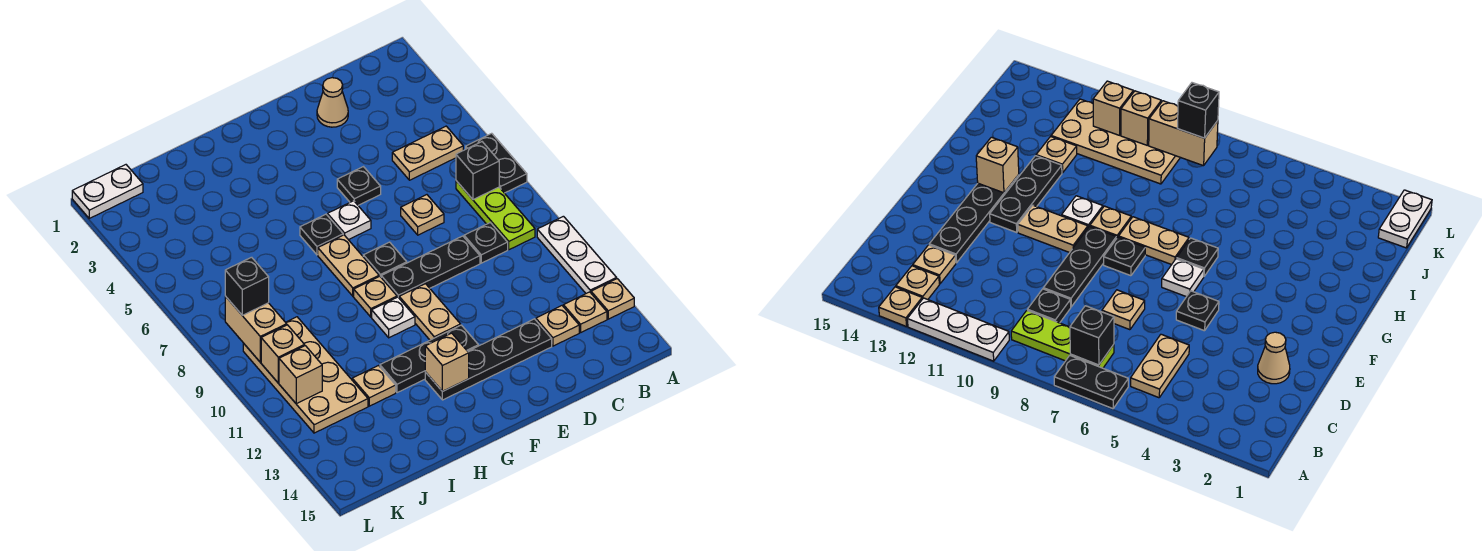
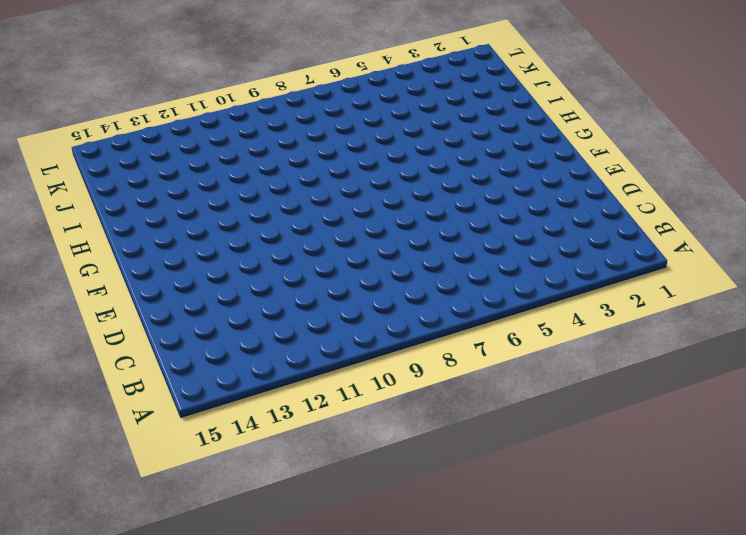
none -> black plate A6:A7 level 1
none -> white plate A10:A12 level 1
none -> tan plate A13 level 1
none -> tan plate B5:C5 level 1

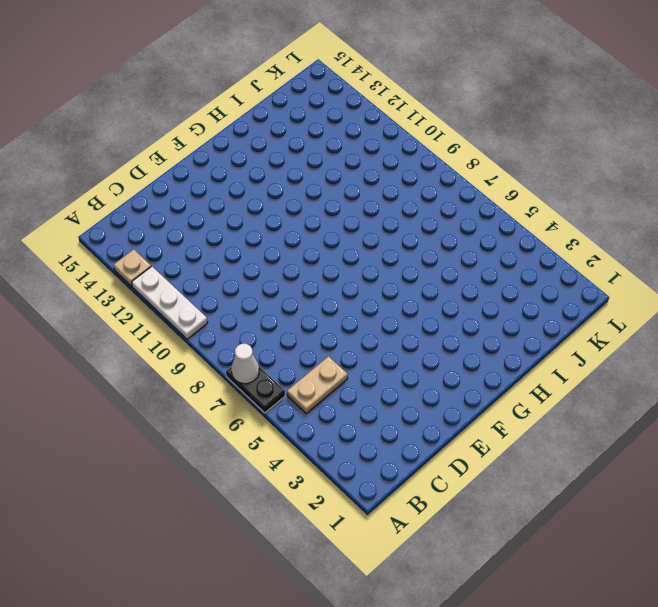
white cone A7 level 2 -> none
none -> lime plate B7:B9 level 1
none -> tan plate B13 level 1
none -> black plate C9 level 1
none -> tan plate C13 level 1

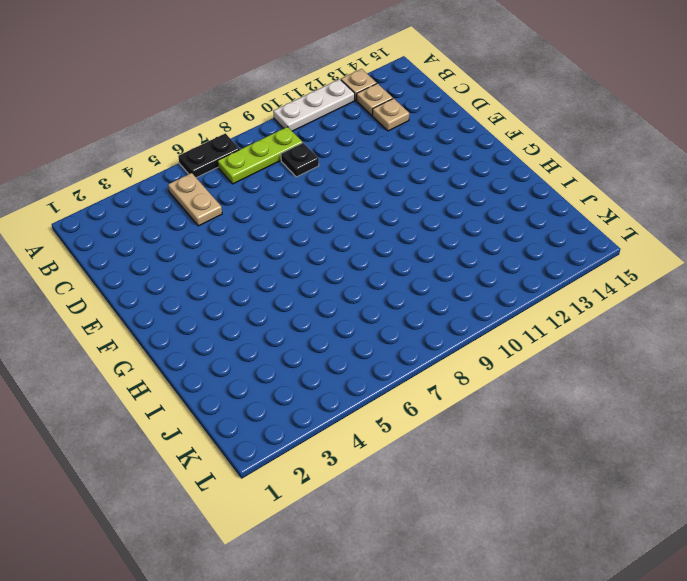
none -> tan cone D2 level 1
none -> tan plate D7 level 1
none -> black plate D9:F9 level 1
none -> black plate D13:G13 level 1

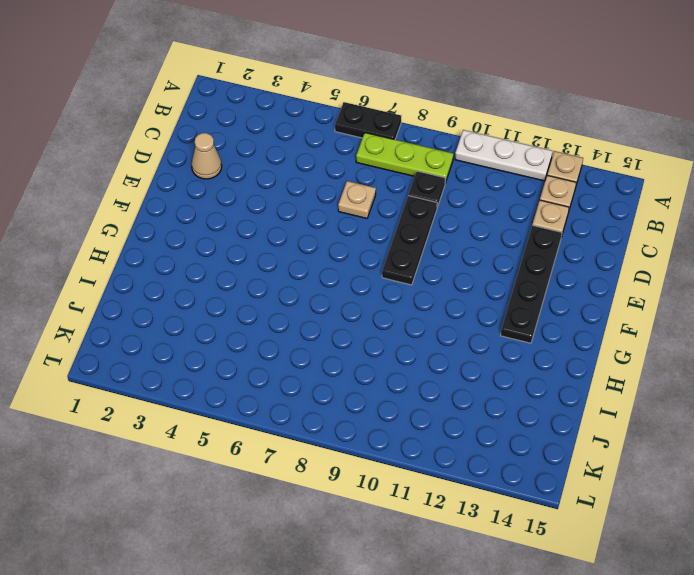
none -> tan plate B5:C5 level 1
none -> black plate E5 level 1
none -> white plate F6 level 1
none -> black plate F8 level 1

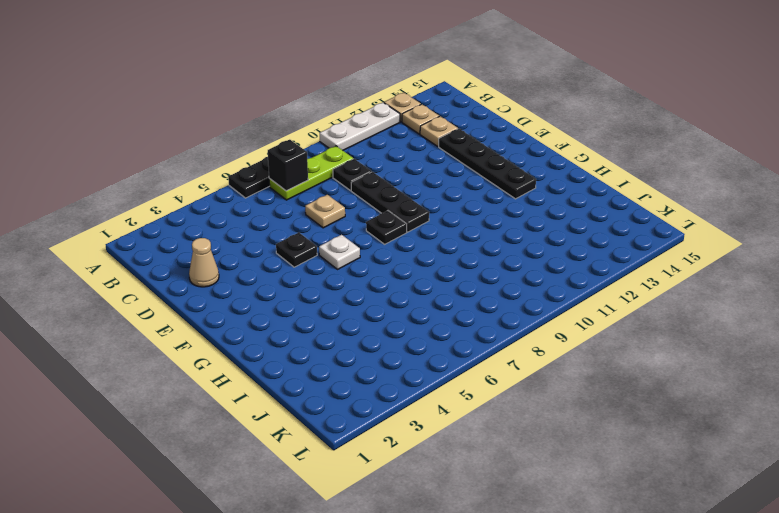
none -> tan plate B5:C5 level 1
none -> tan plate F10:F11 level 1
none -> black plate F12:H12 level 1
none -> black plate G6 level 1

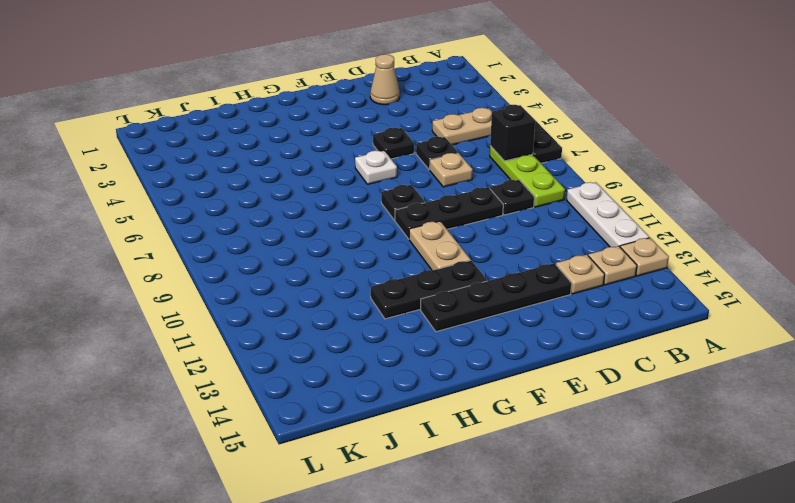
black plate D6 level 1 -> black plate G6 level 1
none -> tan plate G7:G8 level 1
none -> tan plate G9 level 1
none -> white plate G10 level 1
none -> tan plate I12 level 1

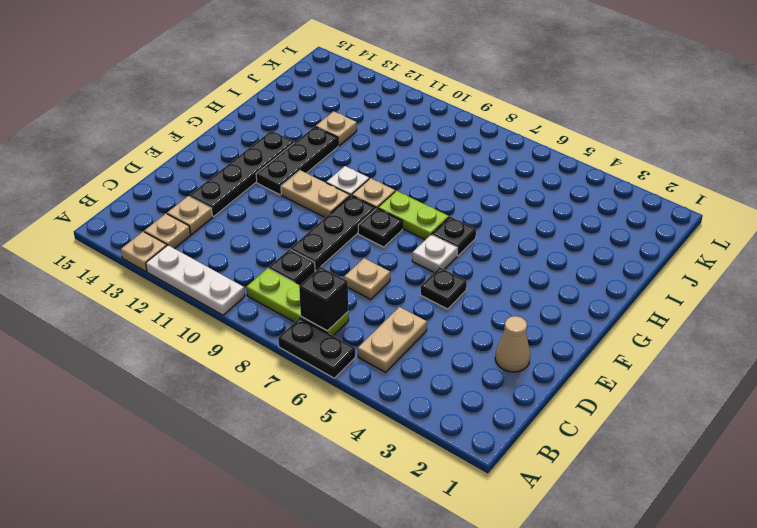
lime plate G7:G8 level 1 -> tan plate G7:G8 level 1
none -> tan plate J9:K12 level 1
none -> white plate K1:L1 level 1
none -> tan brick G13 level 2
none -> tan brick K8:K9 level 2

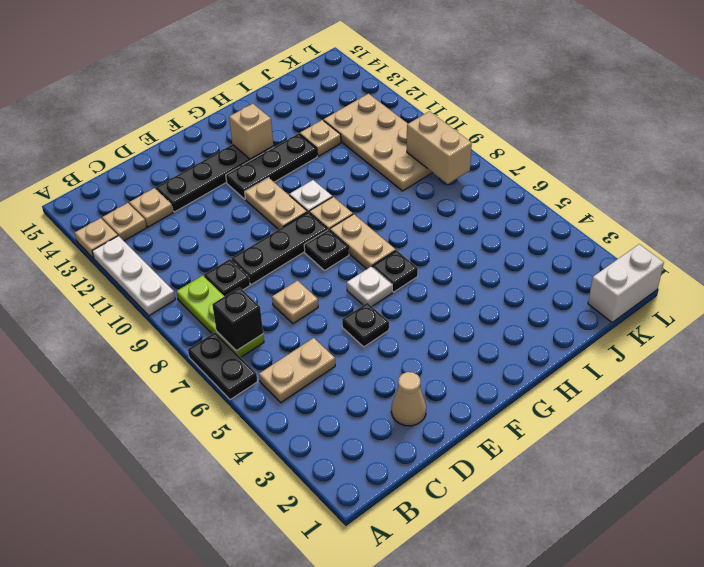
white brick K1:L1 level 1 -> white plate K1:L1 level 1
none -> tan brick K10 level 2
none -> tan brick K11 level 2
none -> black brick K8 level 3

